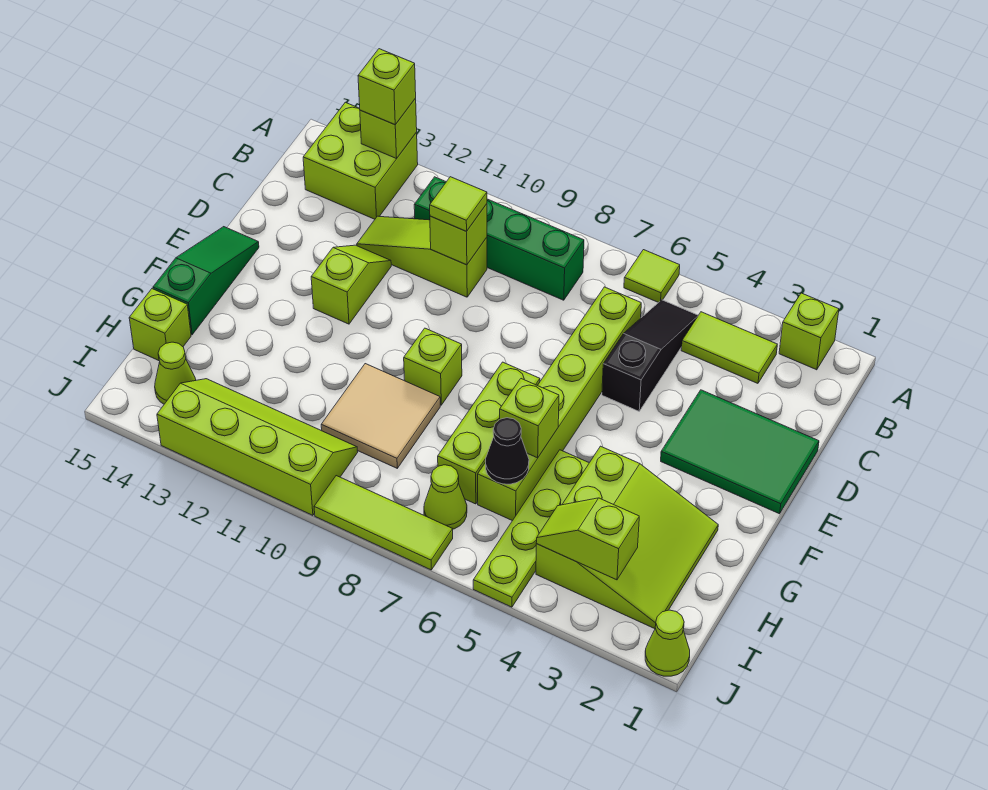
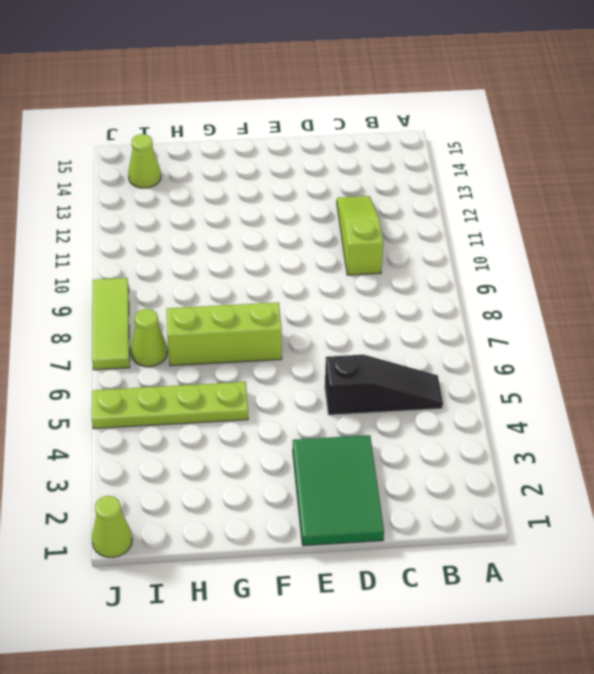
none -> lime brick A2 level 1
none -> lime tile A6 level 1
none -> lime brick A13:B14 level 1

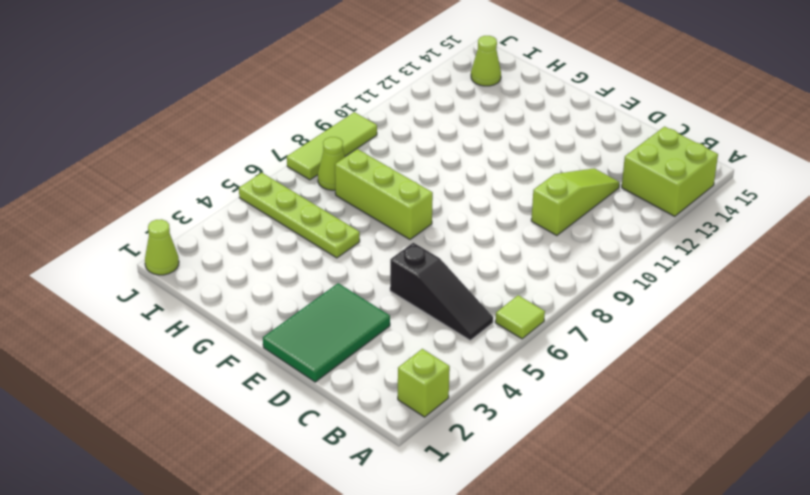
none -> lime tile B3:B4 level 1
none -> green brick B8:B11 level 1
none -> lime brick C6:H6 level 1

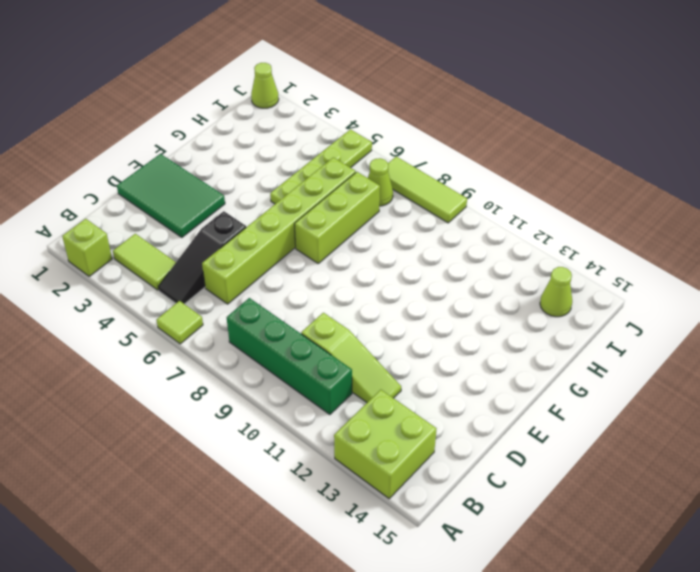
none -> lime slope D12:E12 level 1 top E
none -> green slope E15:G15 level 1 top G
none -> lime brick F9 level 1

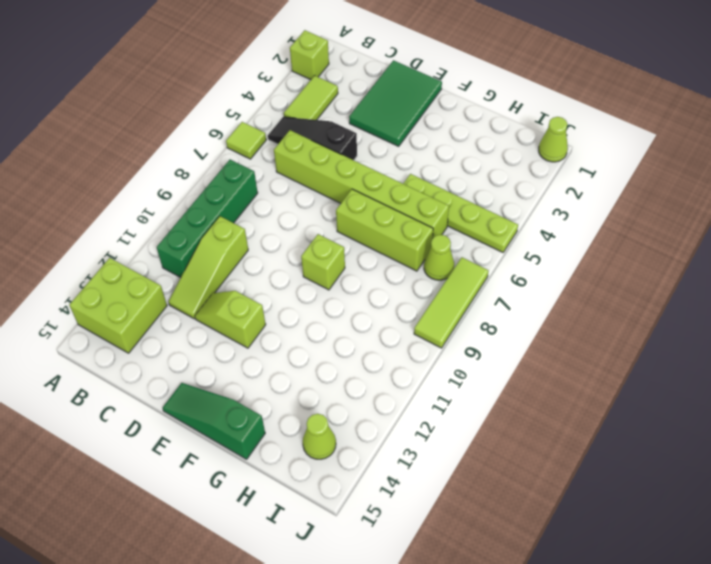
none -> lime slope G2:I4 level 1 top 4
none -> tan tile G9:H10 level 1
none -> lime brick H15 level 1

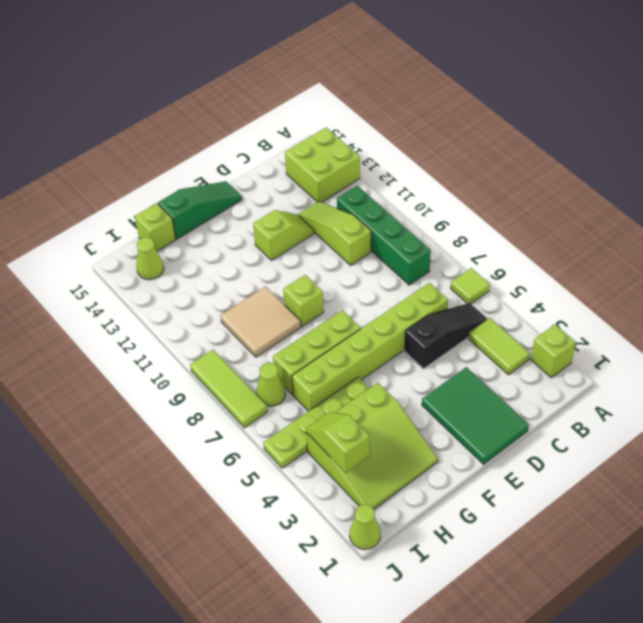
none -> lime slope I10:J13 level 1 top J
none -> lime brick A13 level 2
none -> lime brick C10 level 2

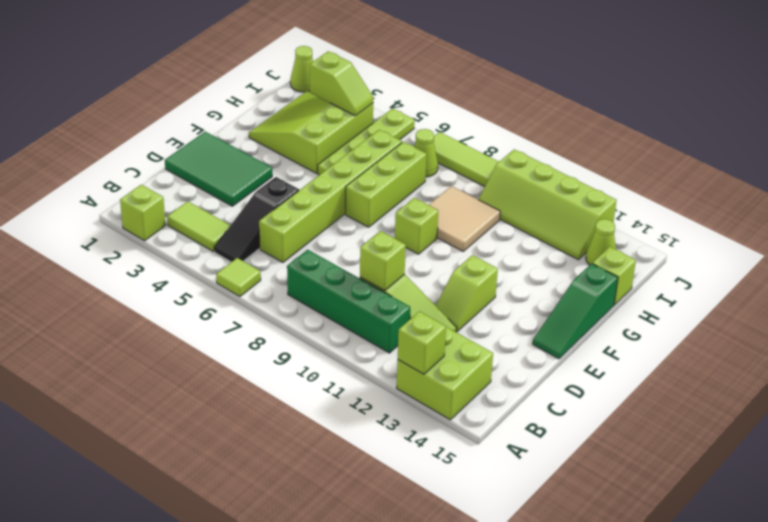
none -> lime brick G6 level 2
none -> black cone H6 level 2
none -> lime brick A13 level 3

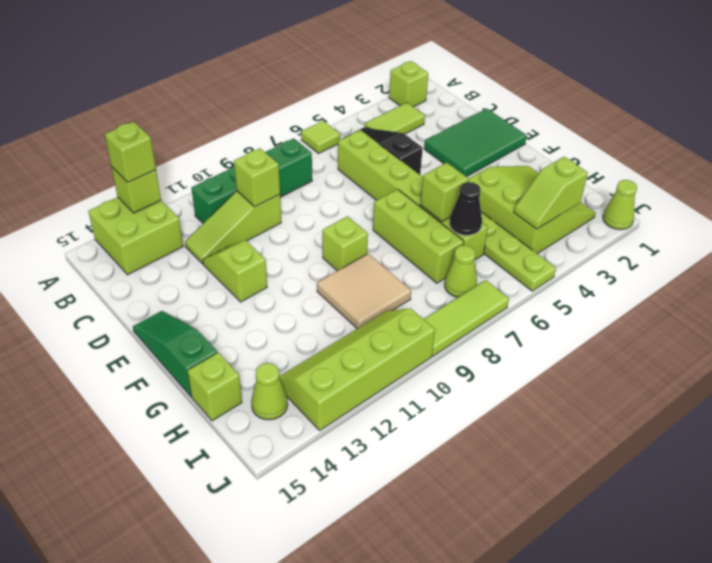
none -> lime tile C10 level 3

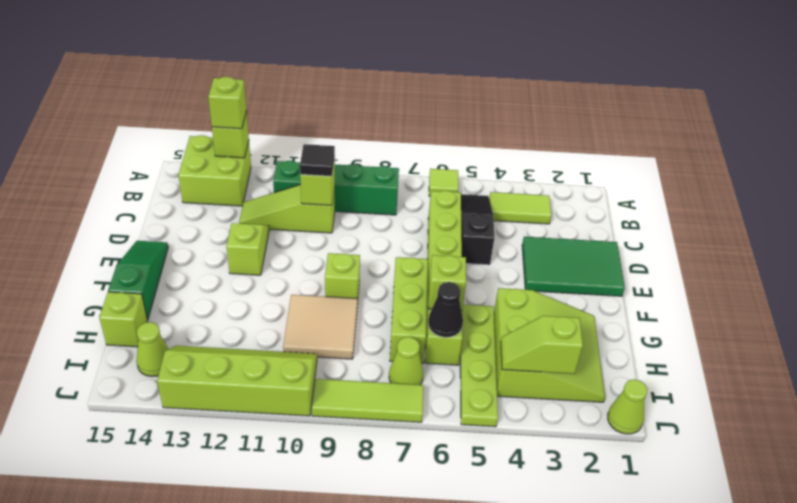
black tile C10 level 3 -> lime tile C10 level 3
none -> lime brick A2 level 1

